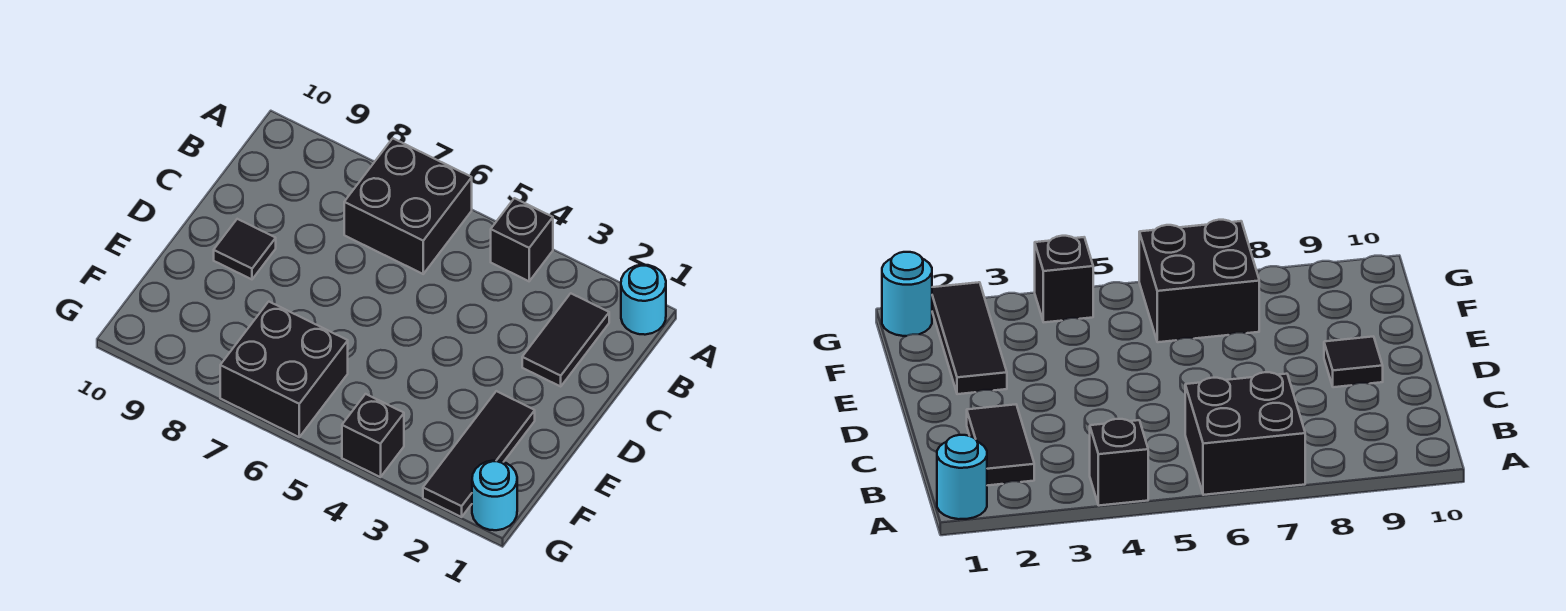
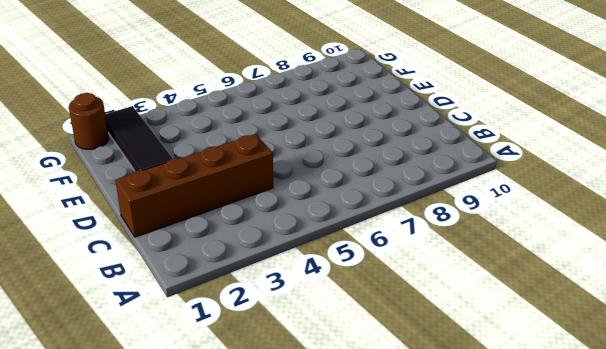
brown brick C1:C4 level 1 -> black tile B2:C2 level 1
brown round brick G1 level 1 -> cyan round brick G1 level 1
none -> cyan round brick A1 level 1
none -> black brick A4 level 1

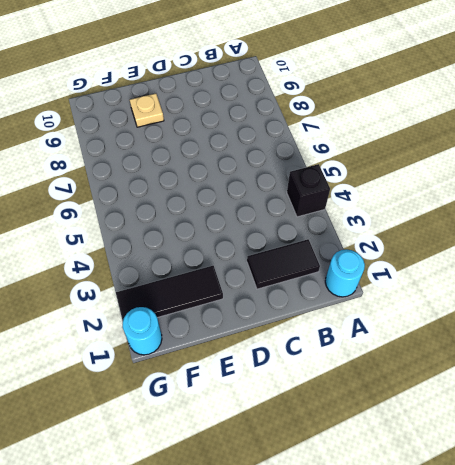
tan plate E9 level 1 -> none
none -> black brick A6:B7 level 1
none -> black tile D9 level 1

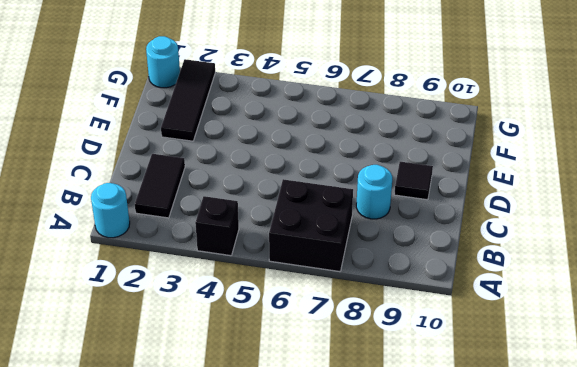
cyan round brick C8 level 1 -> none
none -> black brick F6:G7 level 1
none -> black brick G4 level 1

